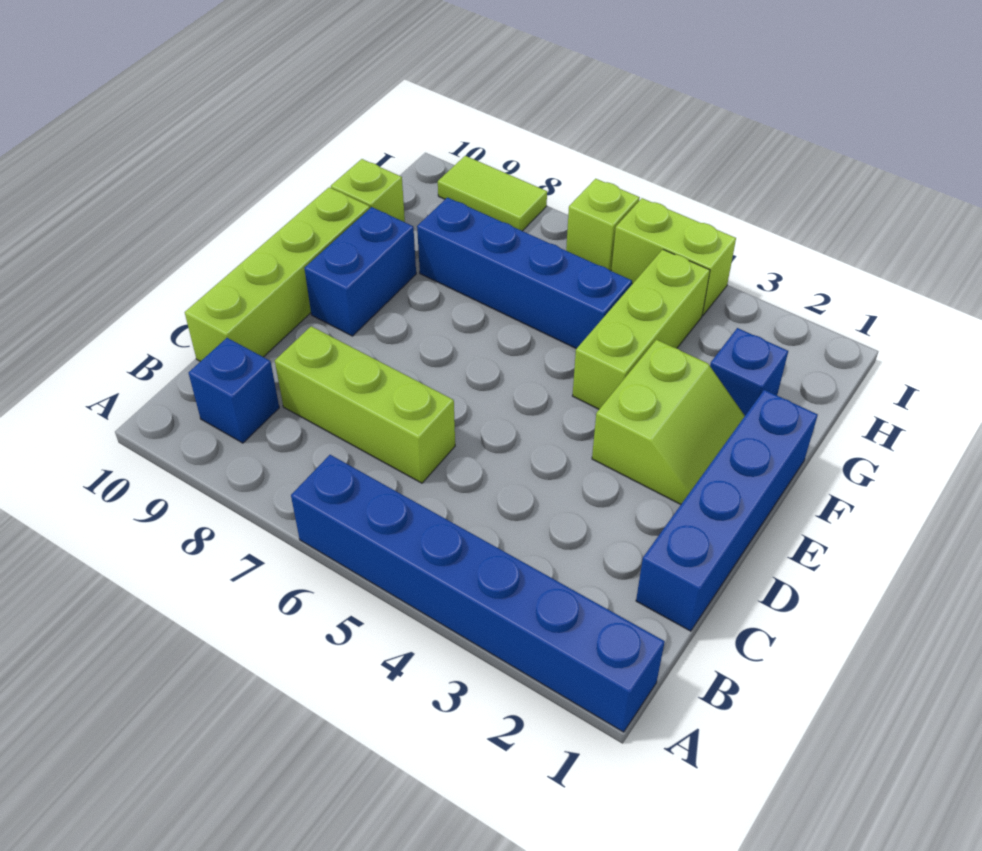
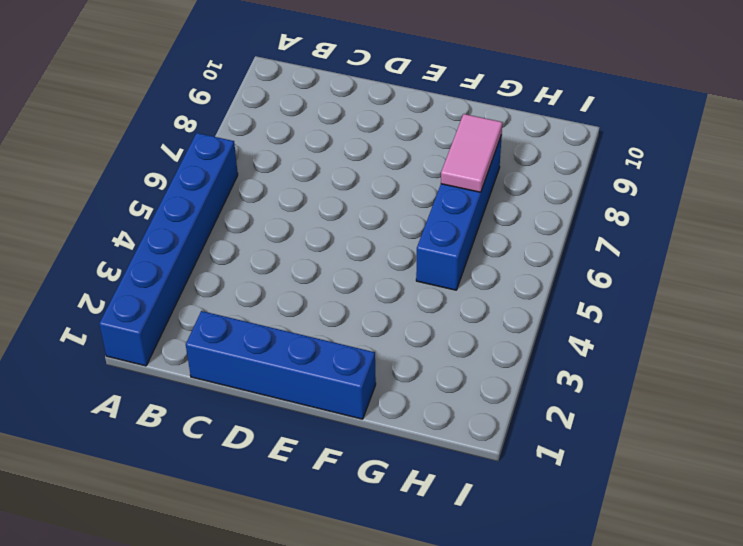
pink tile G7:G8 level 2 -> none
none -> blue brick B9 level 1
none -> lime brick C6:C8 level 1
none -> lime brick C10:F10 level 1

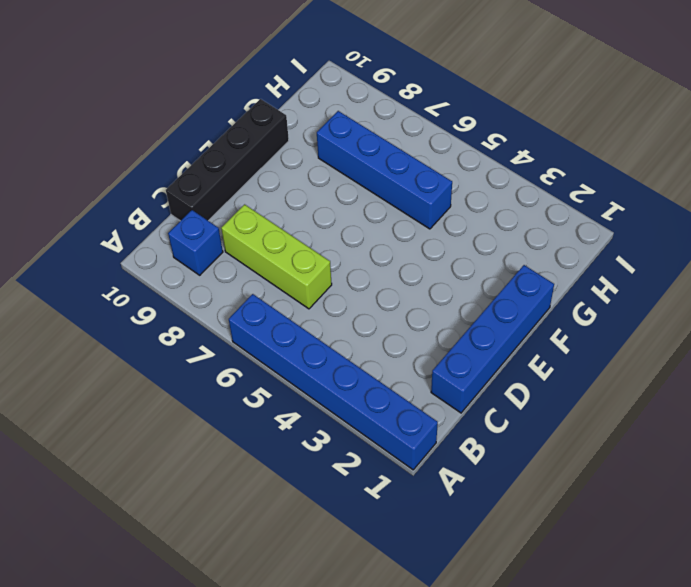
black brick C10:F10 level 1 -> lime brick C10:F10 level 1
none -> lime slope E2:F3 level 1 top 3
none -> blue brick E9:F9 level 1
none -> lime brick F4:H4 level 1

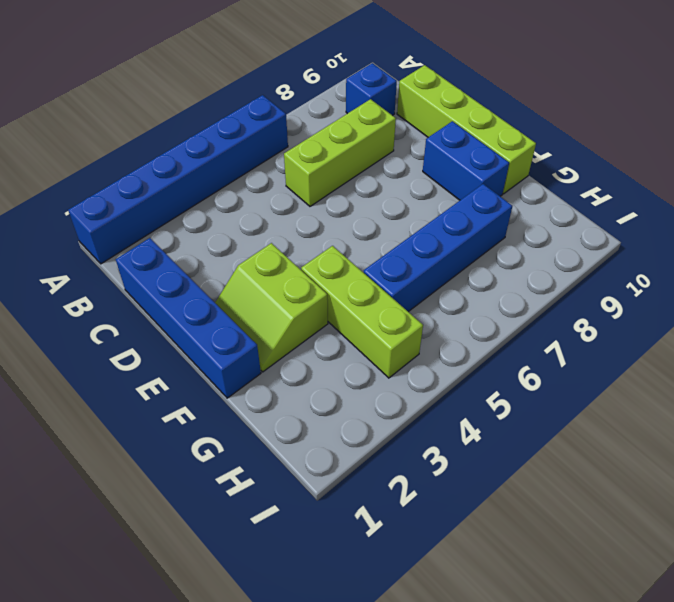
none -> blue brick G2 level 1
none -> lime brick G10 level 1
none -> lime brick I4:I5 level 1

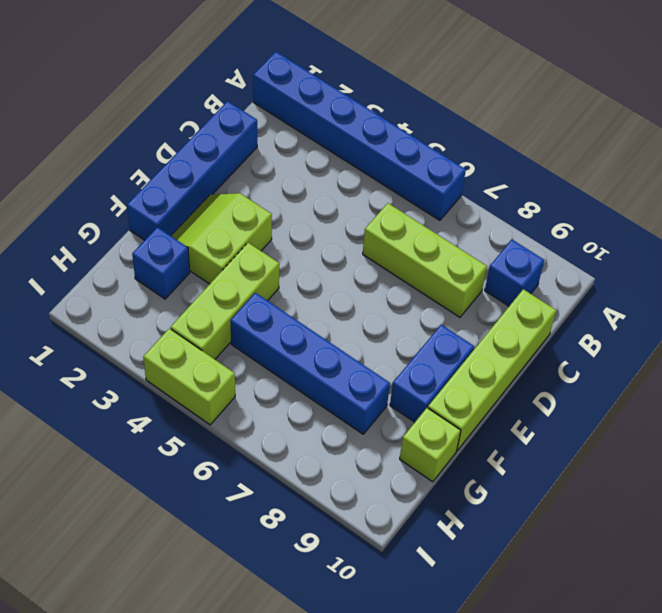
none -> lime brick I6 level 1
none -> lime tile I8:I9 level 1

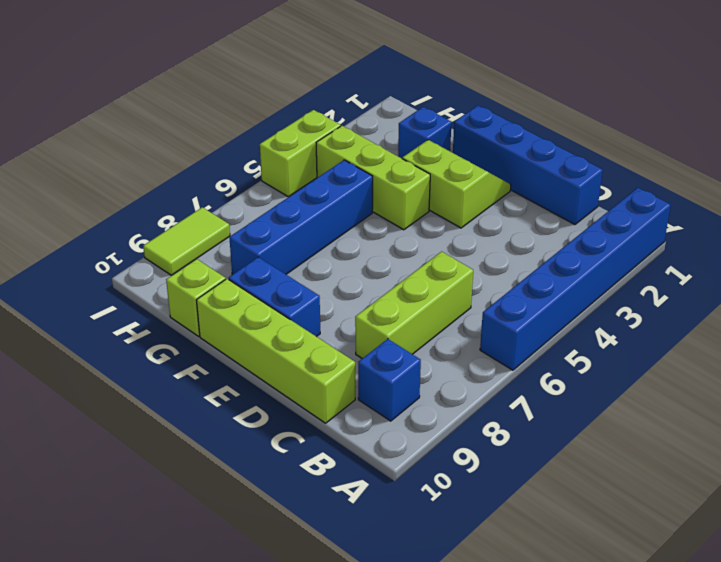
none -> lime brick I6 level 1

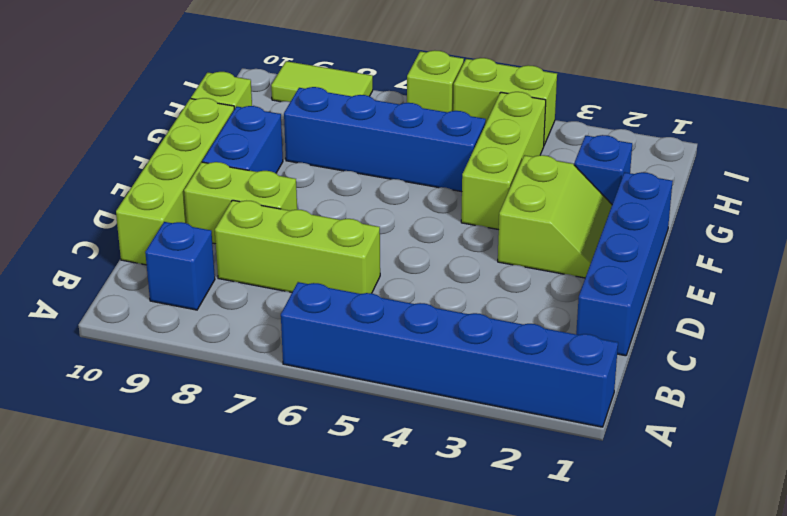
lime brick D8:D9 level 1 -> none

